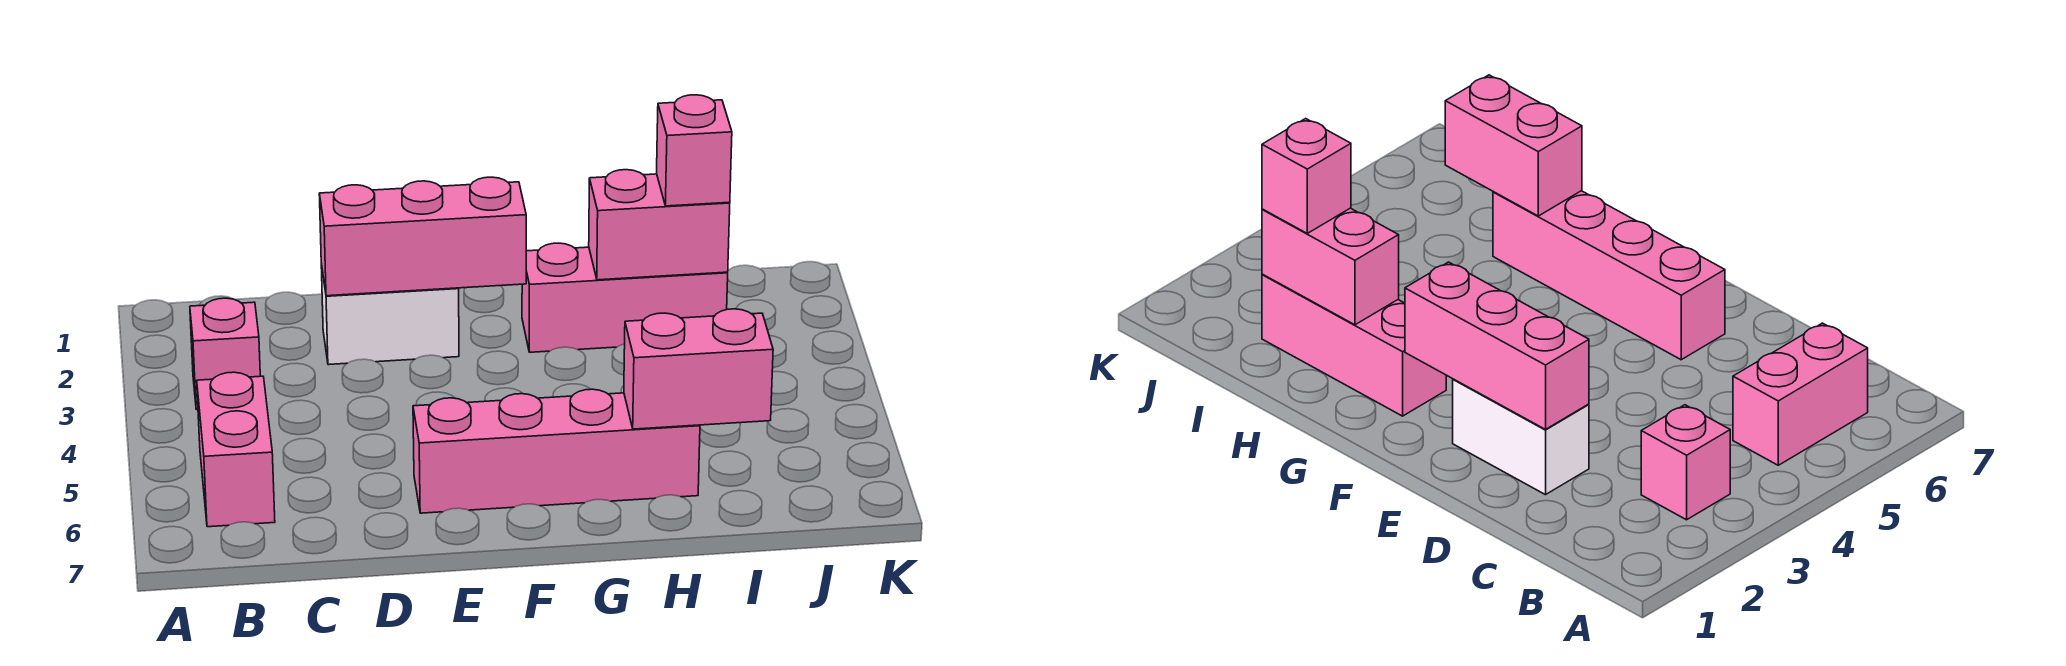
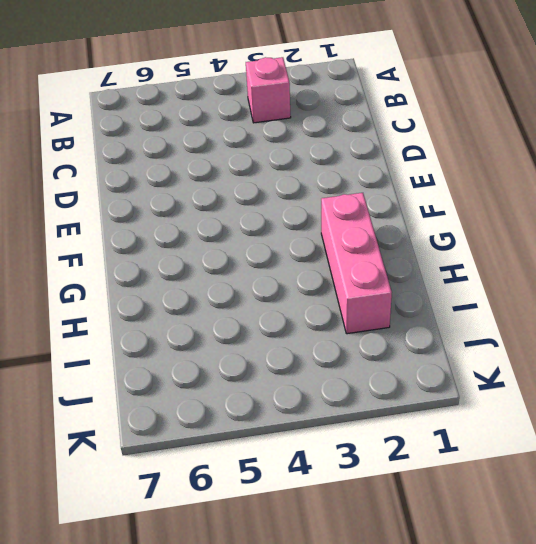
none -> pink brick B5:B6 level 1
none -> white brick D2:E2 level 1

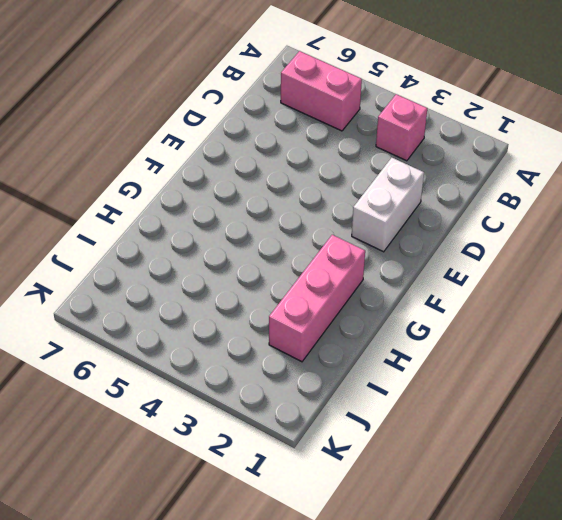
none -> pink brick E6:H6 level 1
none -> pink brick D2:F2 level 2

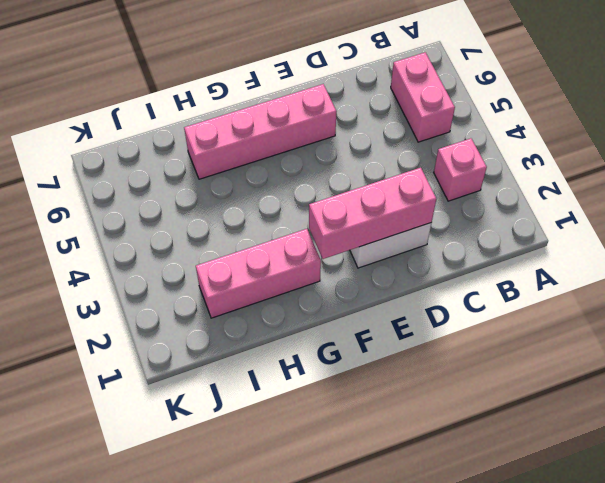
none -> pink brick H2:I2 level 2
none -> pink brick H6:I6 level 2

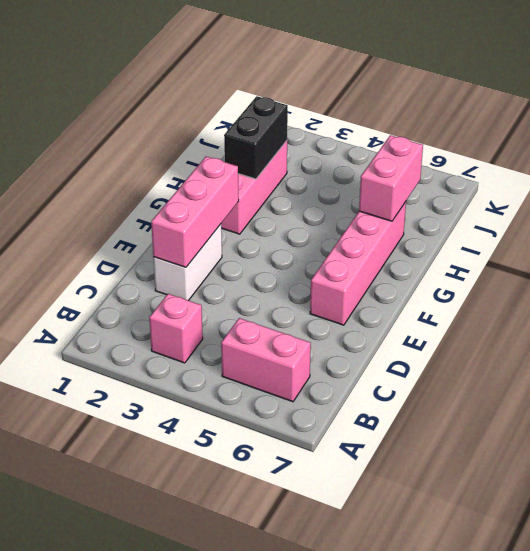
black brick H2:I2 level 2 -> pink brick H2:I2 level 2
none -> pink brick I2 level 3

